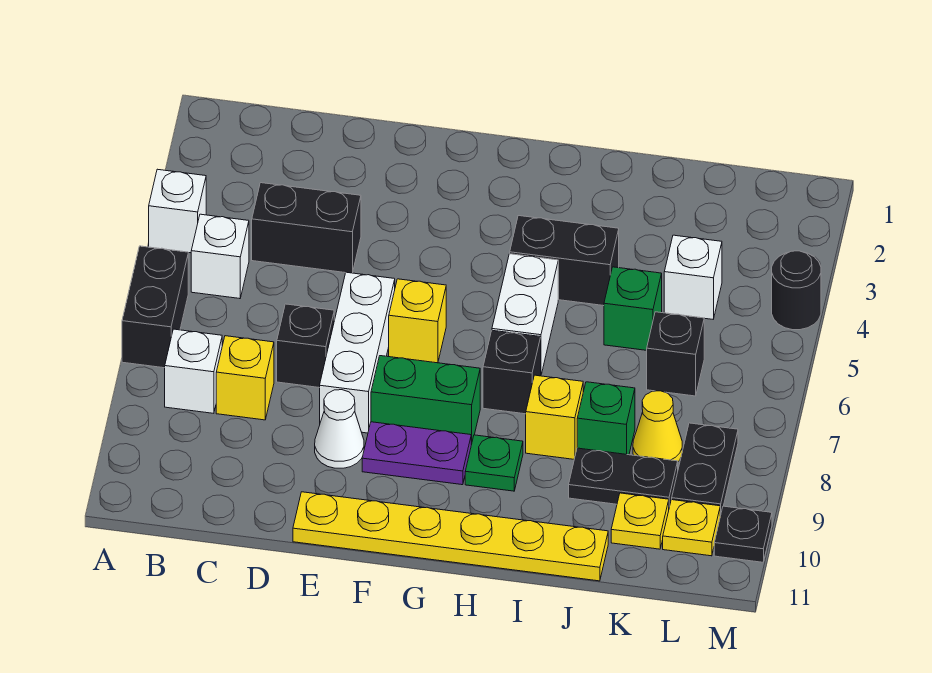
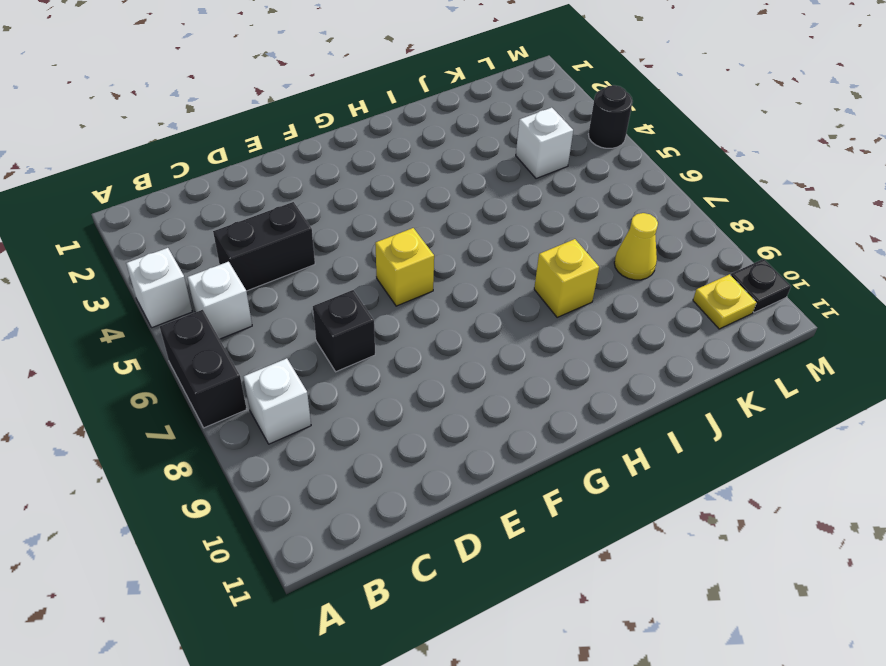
none -> yellow brick C8 level 1
none -> white brick E6:E8 level 1
none -> white cone E9 level 1

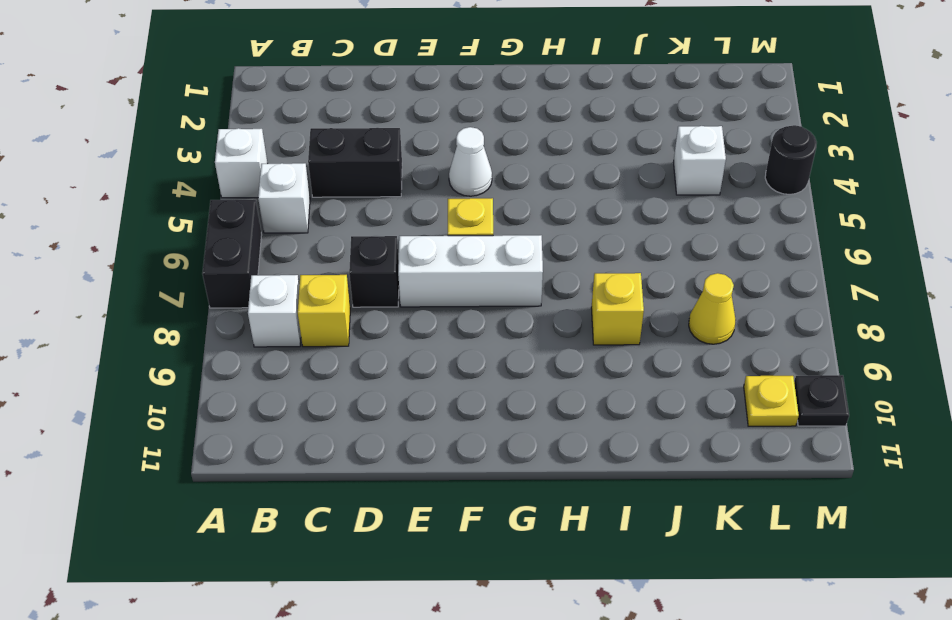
white brick E7:G7 level 1 -> white brick E6:E8 level 1
white cone F4 level 1 -> white cone E9 level 1
none -> yellow plate E11:J11 level 1
none -> green brick F8:G8 level 1
none -> purple plate F9:G9 level 1

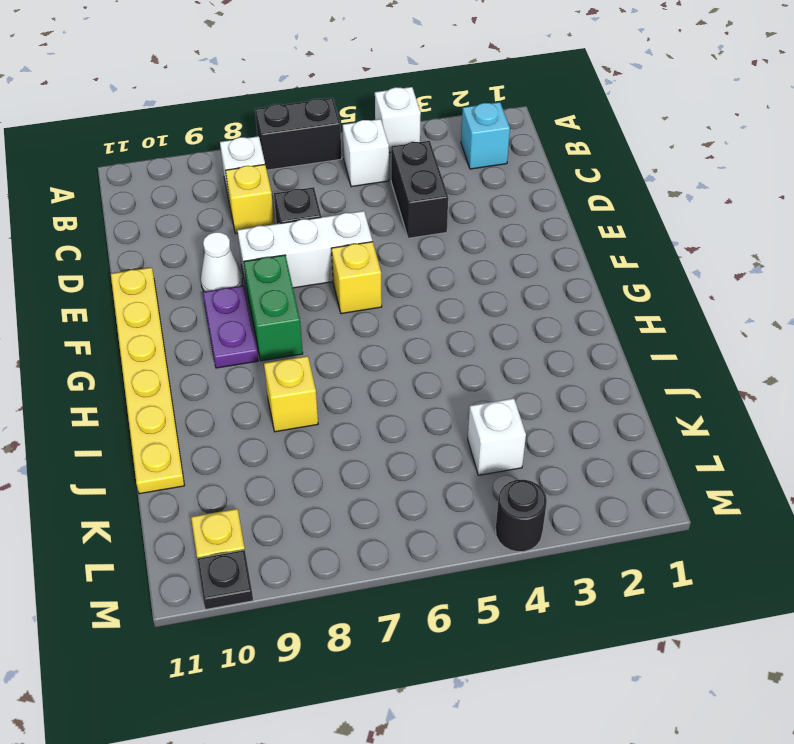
cyan brick B2 level 1 -> none
none -> black brick H4:I4 level 1
none -> white brick H5:H6 level 1
none -> black brick H7 level 1

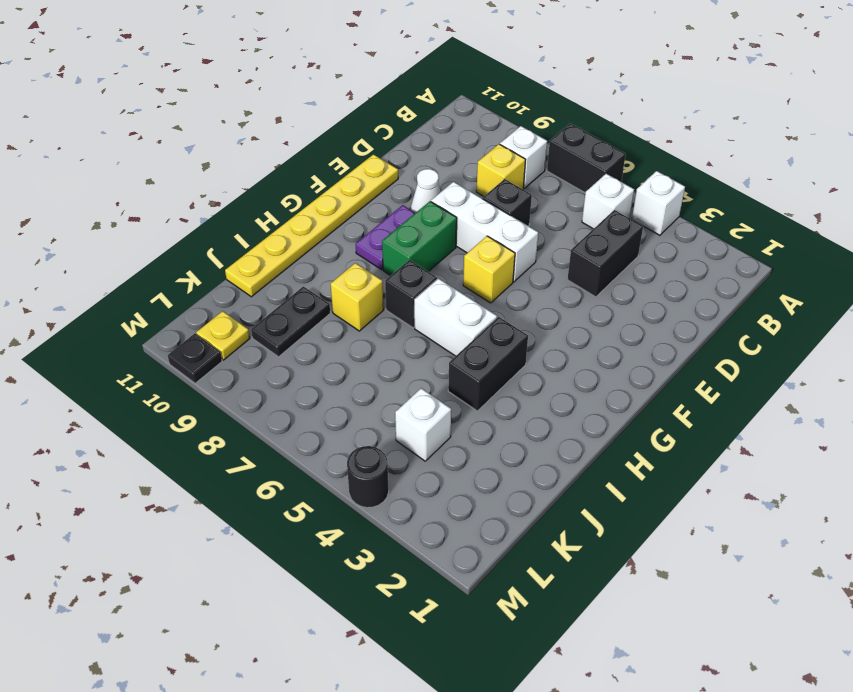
none -> green plate H9 level 1
none -> green brick J5 level 1
none -> green brick J8 level 1

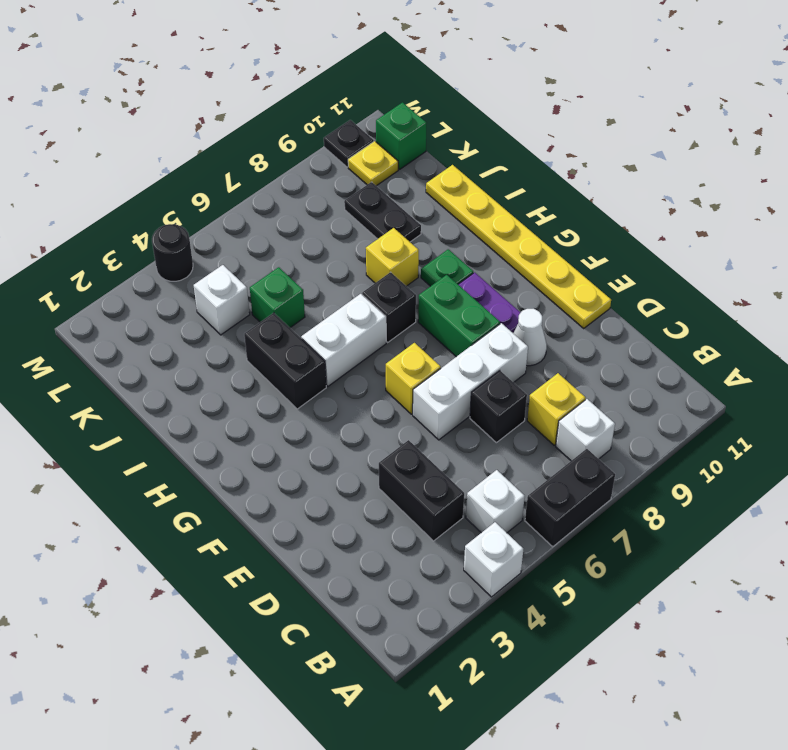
green brick L11 level 1 -> green brick J8 level 1
none -> black brick K6 level 1
none -> yellow cone K8 level 1
none -> yellow plate K10 level 1

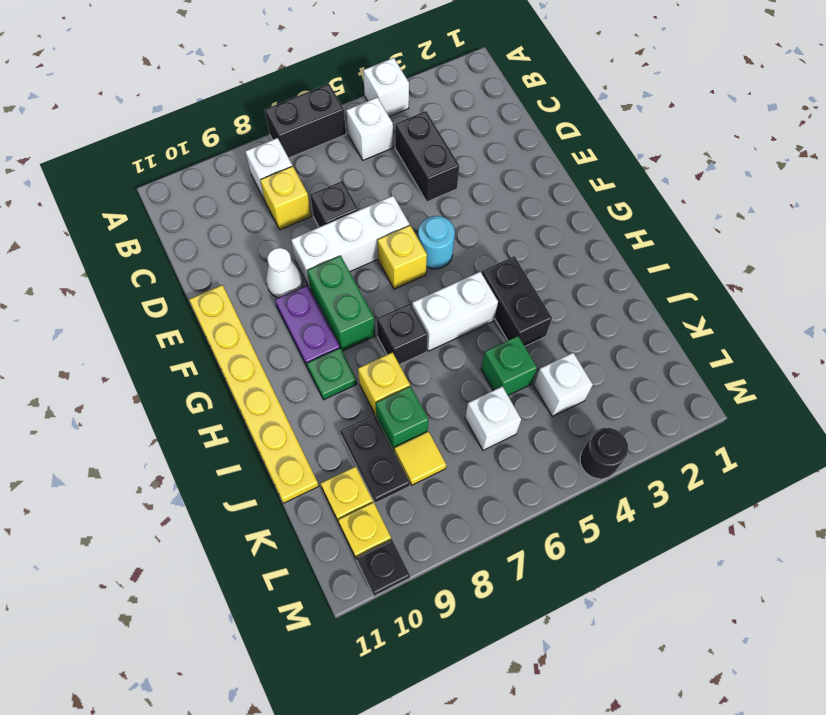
cyan round brick F5 level 1 -> none
white brick K6 level 1 -> black brick K6 level 1
yellow tile K8 level 1 -> yellow cone K8 level 1
none -> black plate L8:L9 level 1

